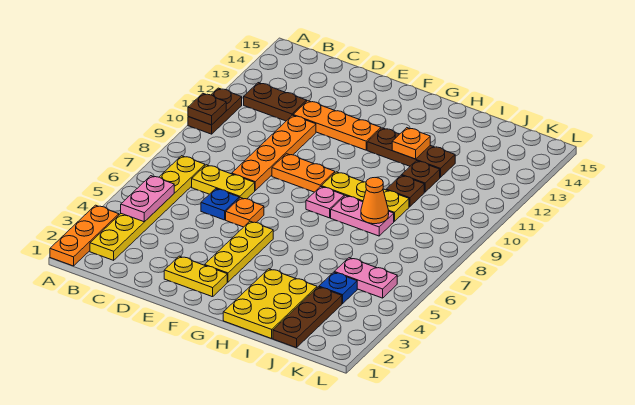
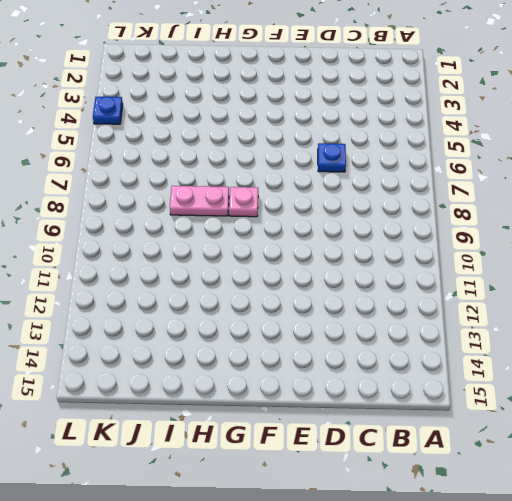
blue plate L4 level 1 -> blue plate J4 level 1
none -> orange plate A1:A3 level 1
none -> brown plate A10:A11 level 1
none -> yellow plate B2:B7 level 1

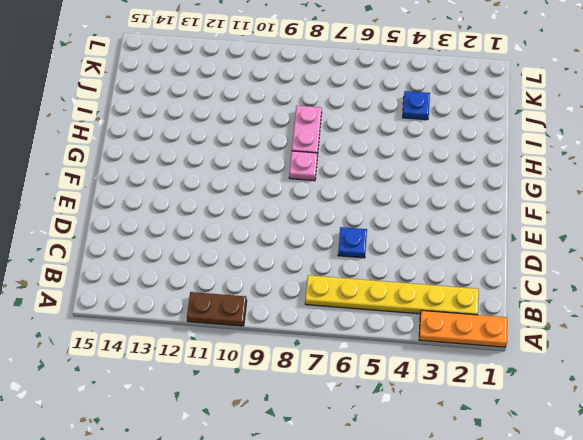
none -> brown plate B12:C12 level 1
none -> yellow plate C7:D7 level 1
none -> orange plate D8:D11 level 1

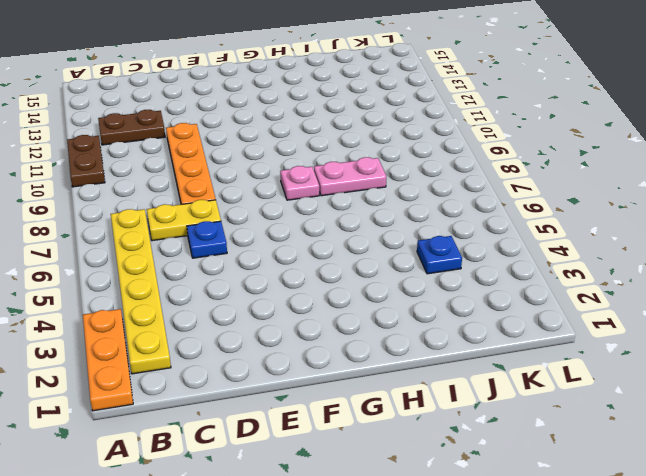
none -> orange plate D12:F12 level 1
none -> yellow plate E2:F2 level 1
none -> orange plate E6 level 1

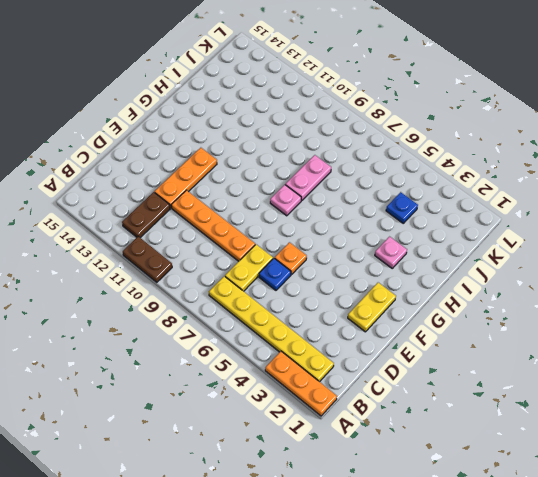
pink plate H3 level 1 -> yellow plate H1:I3 level 1
none -> orange plate E9:F9 level 1
none -> yellow plate F3:F5 level 1
none -> yellow plate G9:I9 level 1

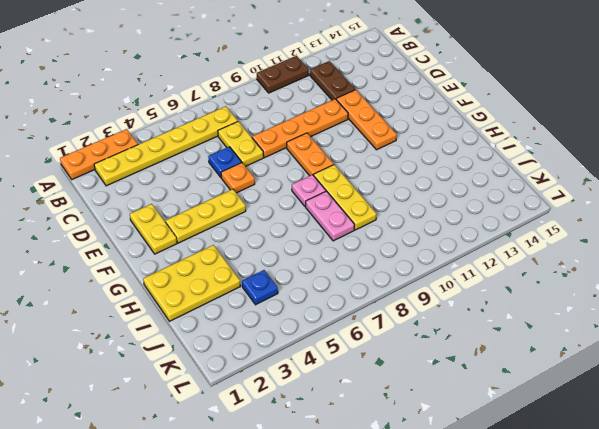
none -> brown plate G12:I12 level 1
none -> brown plate I10 level 1
none -> brown plate I11 level 1

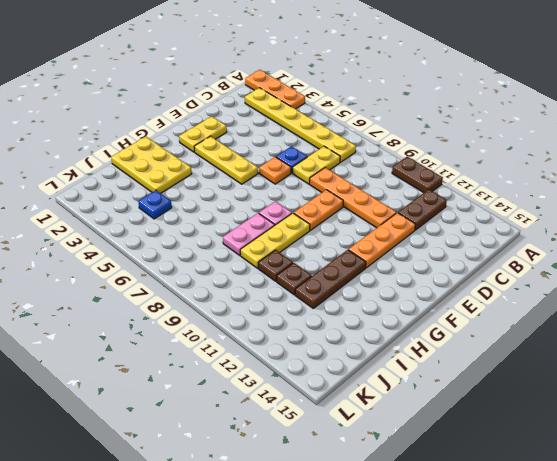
none -> brown plate J1:J3 level 1
none -> pink plate J5:K5 level 1
none -> brown plate A10 level 2

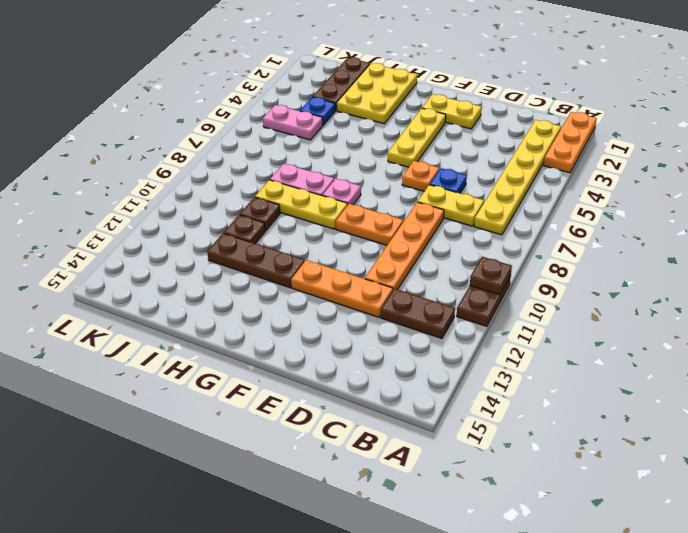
none -> pink plate B4:B5 level 2
none -> orange plate H12 level 2
none -> orange cone I8 level 2

